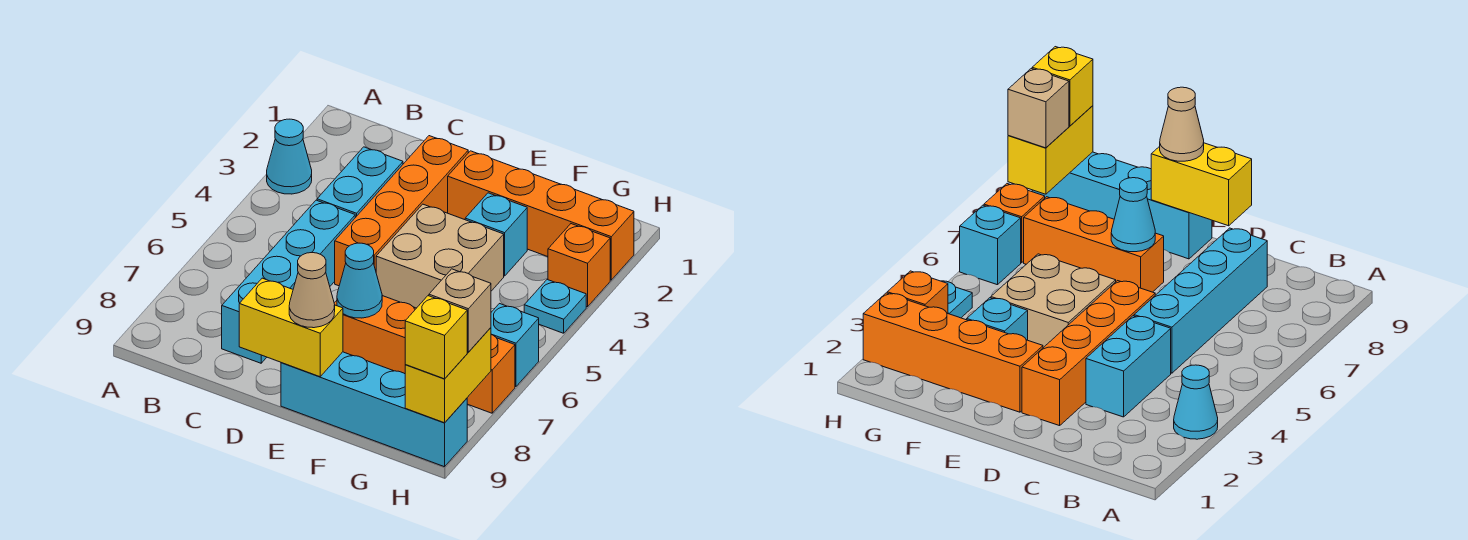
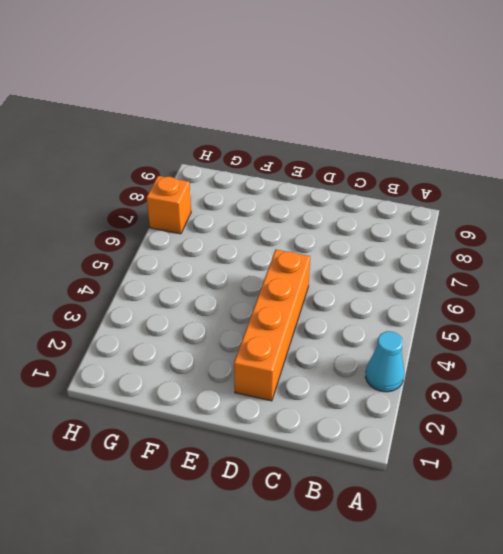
none -> cyan brick C3:C4 level 1
none -> cyan brick C5:C8 level 1
none -> orange brick E2:H2 level 1

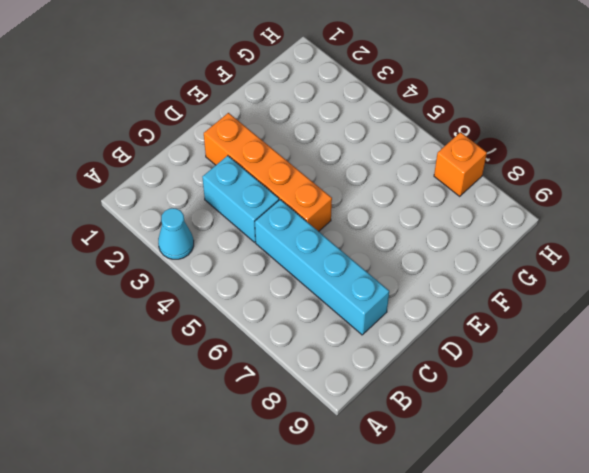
none -> orange brick E2:H2 level 1
none -> tan brick E4:F5 level 1
none -> orange brick E7:G7 level 1

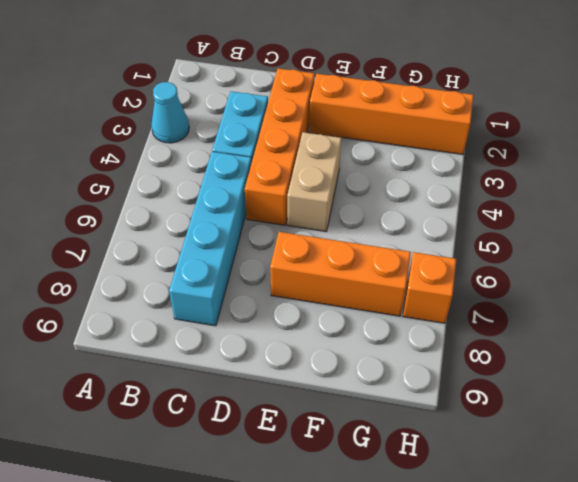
tan brick E4:E5 level 1 -> tan brick E4:F5 level 1
none -> cyan brick E9:H9 level 1
none -> cyan brick F3 level 1
none -> orange brick H3 level 1

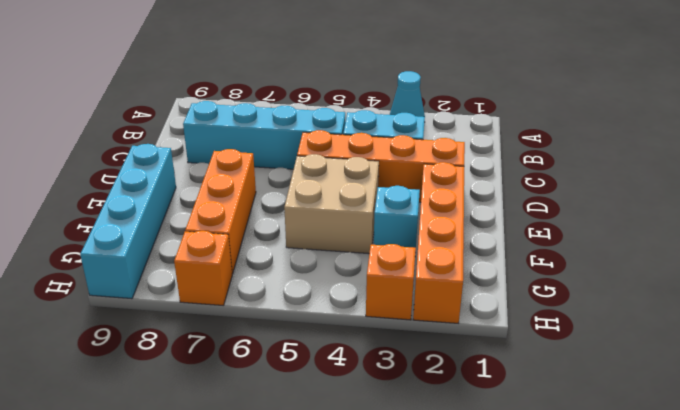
none -> cyan plate H4 level 1
none -> cyan brick H6 level 1
none -> yellow brick D9:E9 level 2

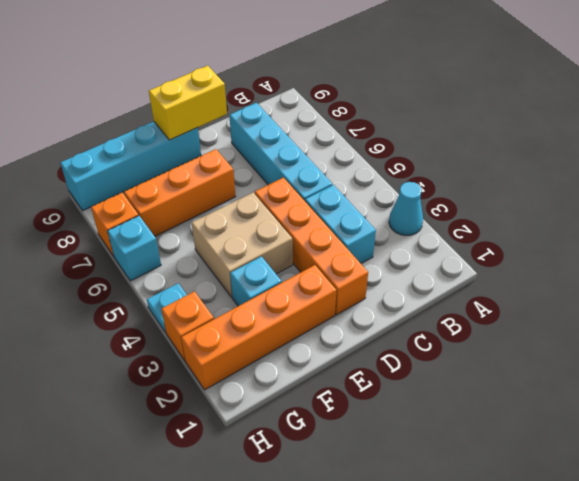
none -> cyan cone E7 level 2
none -> yellow brick H8:H9 level 2
none -> tan cone E9 level 3

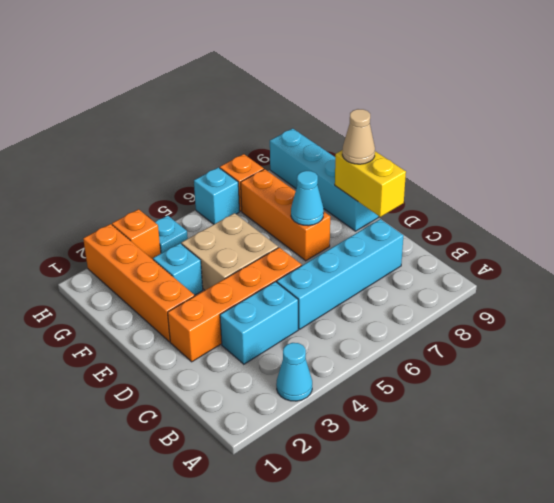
none -> yellow brick H8:H9 level 2
none -> tan brick H8 level 3
none -> yellow brick H9 level 3

